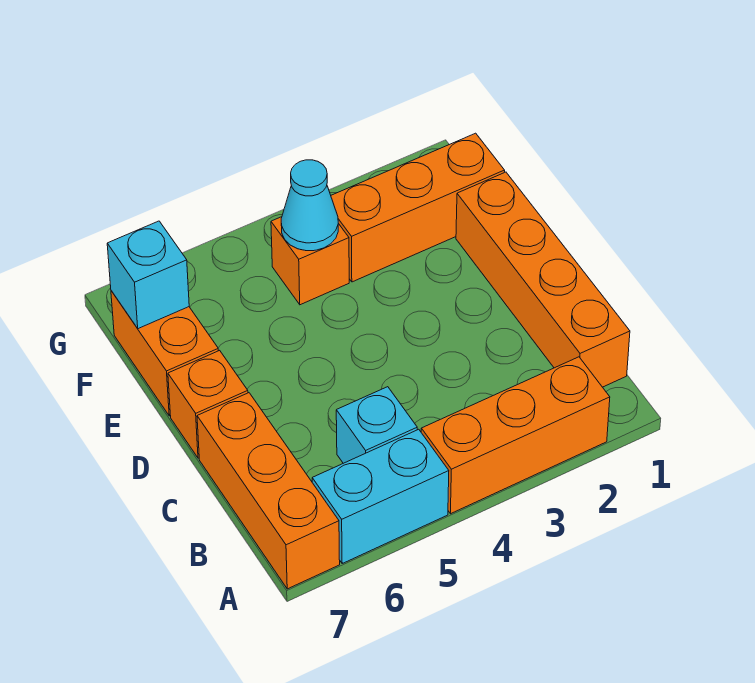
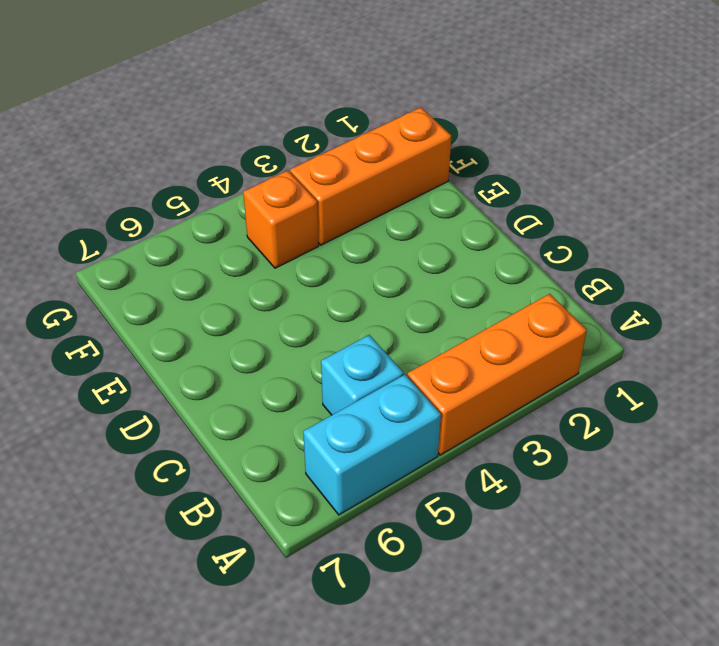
none -> orange brick A7:C7 level 1
none -> orange brick B1:E1 level 1

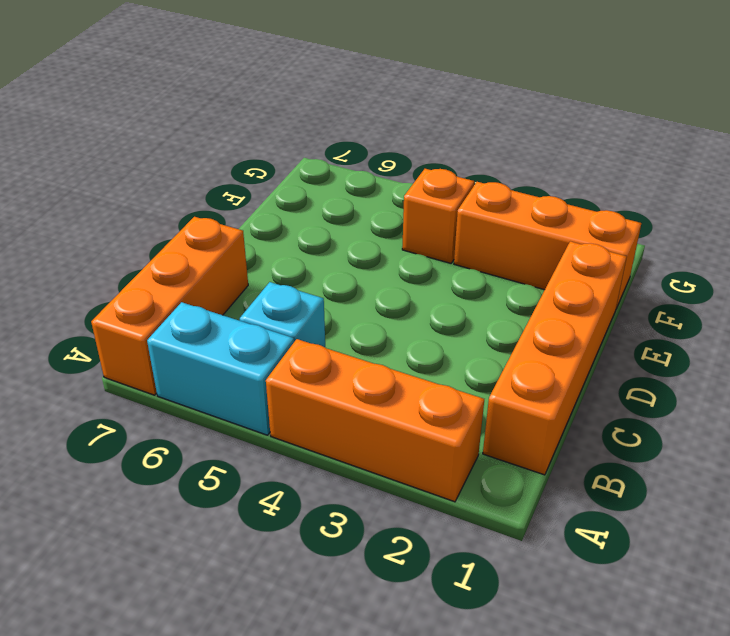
none -> orange brick D7 level 1
none -> orange brick E7:F7 level 1

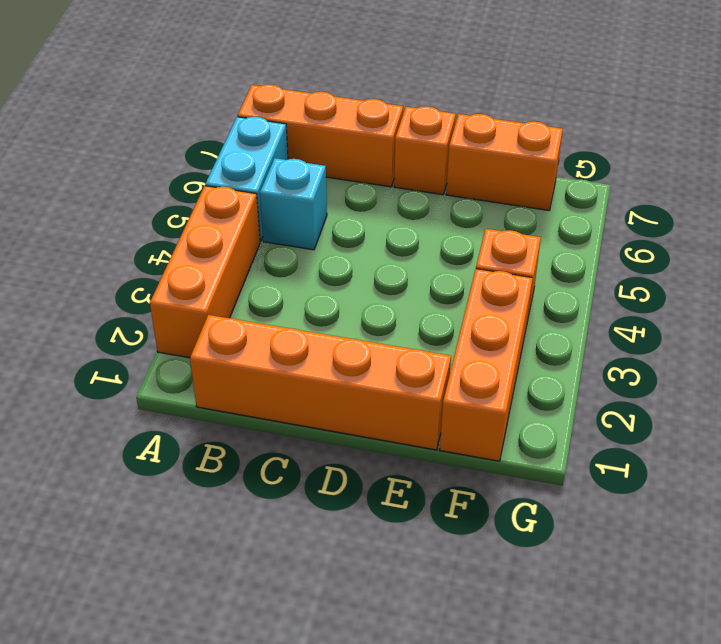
none -> cyan cone F4 level 2
none -> cyan brick F7 level 2

